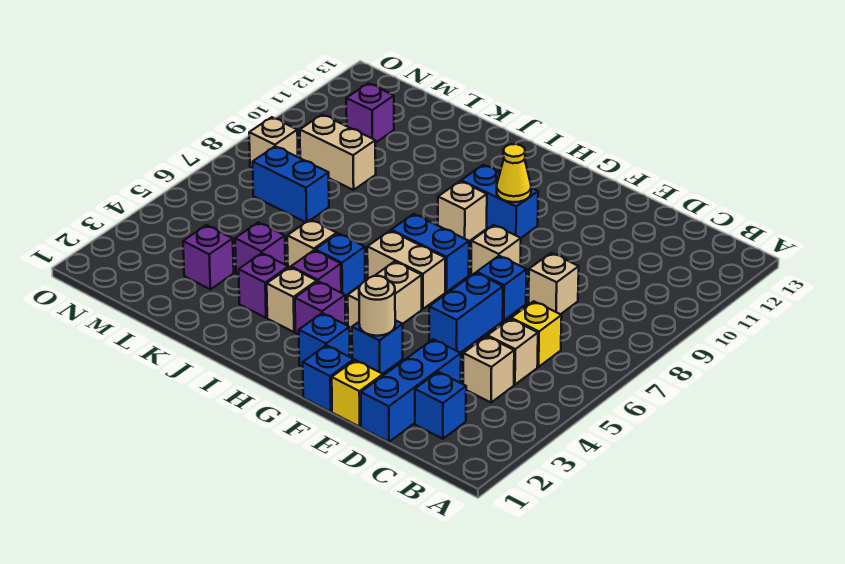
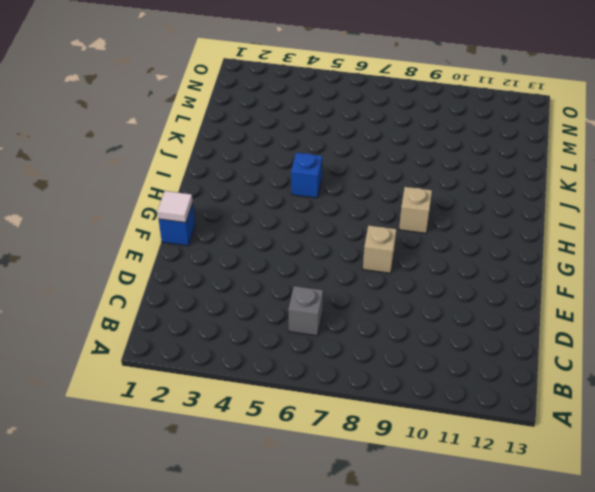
grey brick C6 level 1 -> yellow brick C6 level 1
white tile F1 level 2 -> none
none -> blue brick C2 level 1
none -> tan brick C4 level 1
none -> tan brick C5 level 1
none -> blue brick D1:D3 level 1

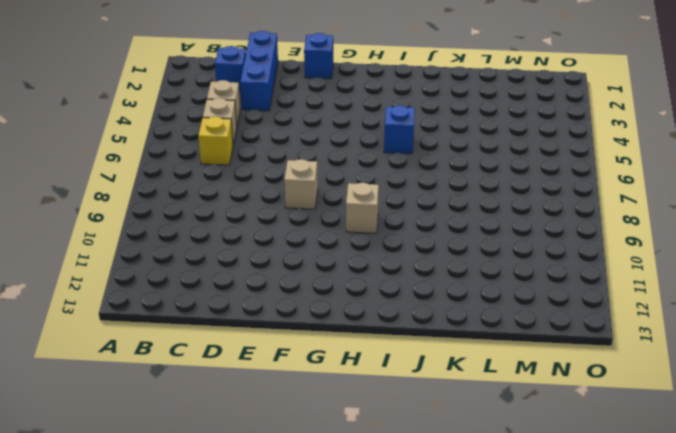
none -> tan brick D8 level 1
none -> yellow brick E1 level 1
none -> blue brick E5:E6 level 1
none -> blue brick E7 level 1

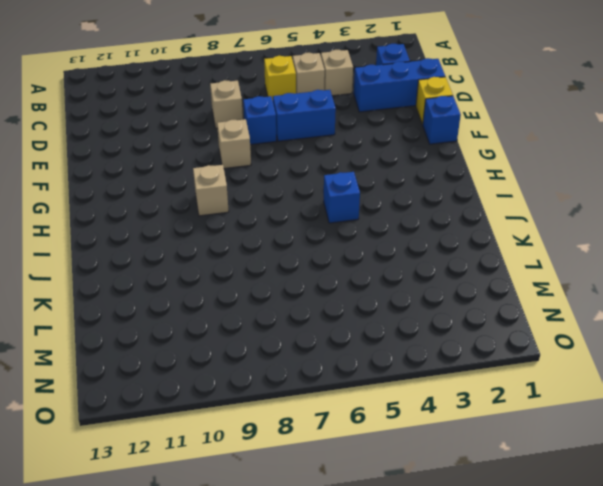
none -> blue brick F3 level 1
none -> blue brick G2 level 1
none -> tan brick G4:G5 level 1
none -> tan brick G6:H6 level 1

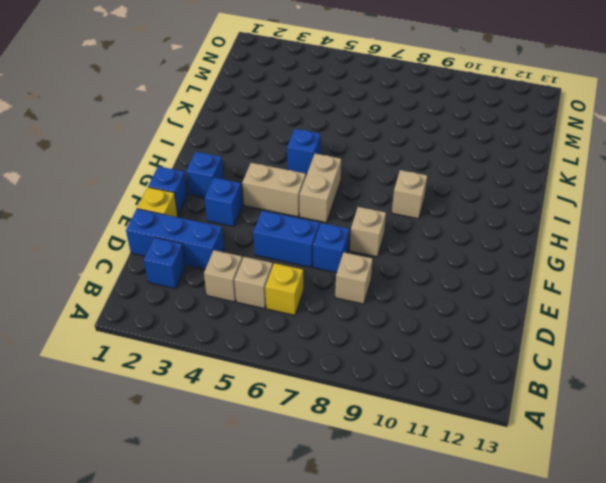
none -> blue brick G7:H7 level 1
none -> blue brick G10:H10 level 1
none -> purple brick H3 level 1
none -> tan brick I3 level 1

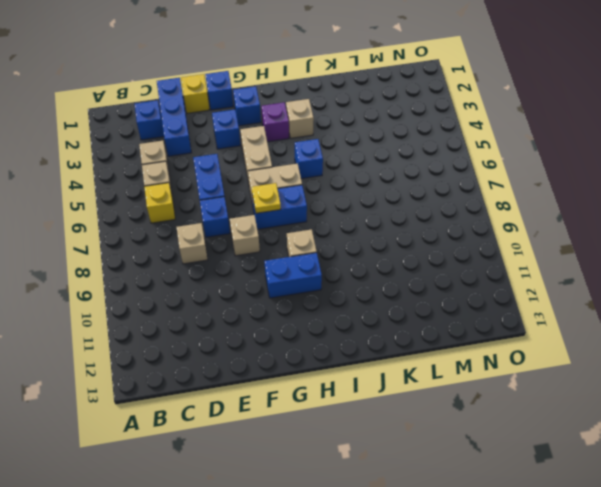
yellow plate G7 level 2 -> none
none -> purple brick I4 level 1
none -> purple brick J3 level 1
none -> tan brick J5 level 1
none -> purple brick K4 level 1

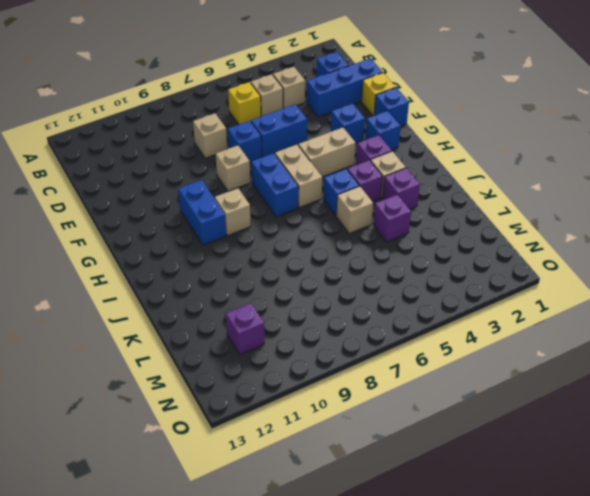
none -> purple brick L3 level 1
none -> blue brick L7:M7 level 1
none -> tan brick L9:M9 level 1
none -> tan brick N8 level 1

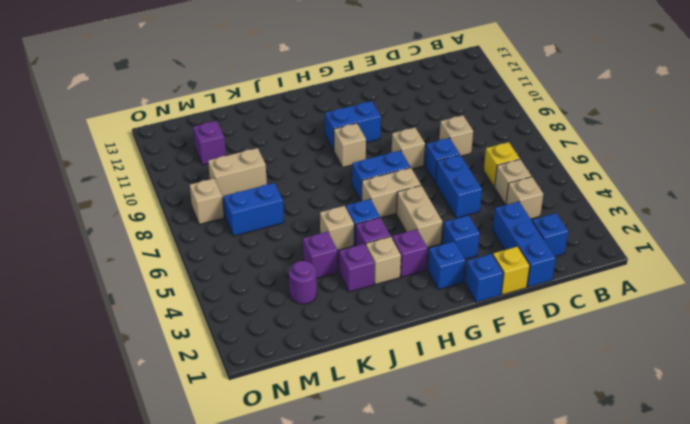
purple round brick L3 level 1 -> purple brick L3 level 1
none -> tan round brick F3 level 2
none -> yellow cone G10 level 2

